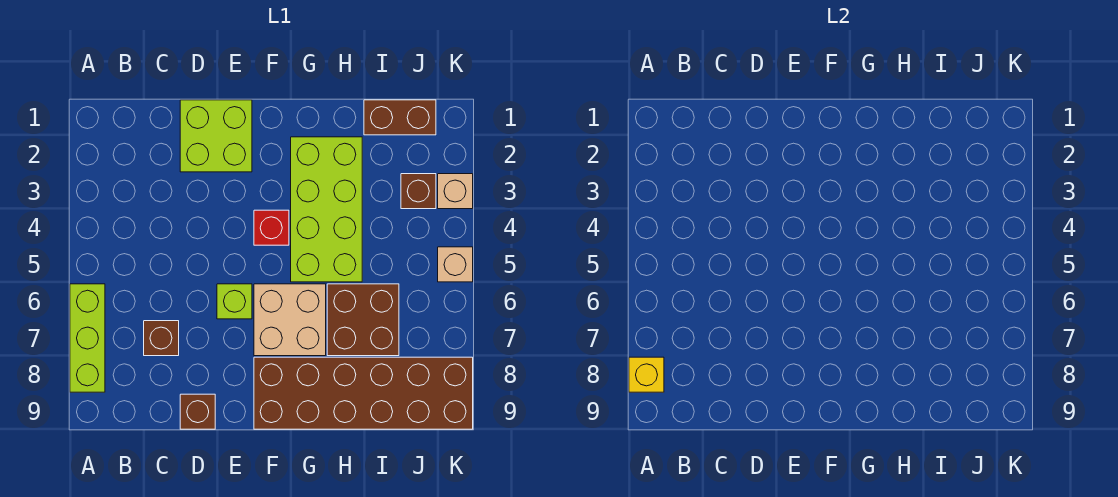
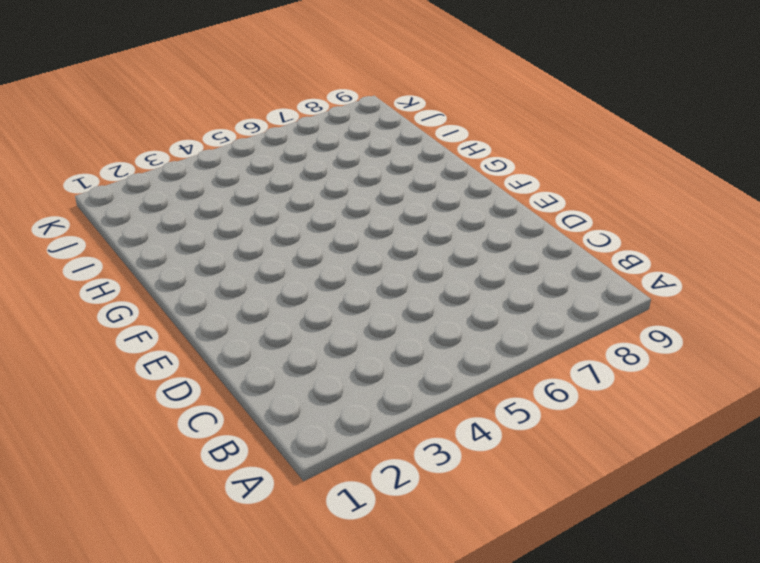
none -> lime brick A6:A8 level 1
none -> brown brick C7 level 1
none -> lime brick D1:E2 level 1

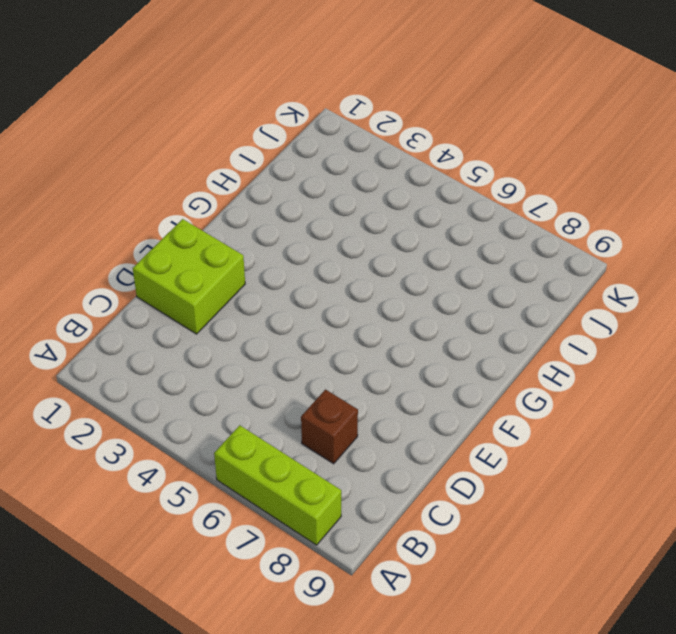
none -> brown brick D9 level 1
none -> lime brick E6 level 1
none -> red brick F4 level 1

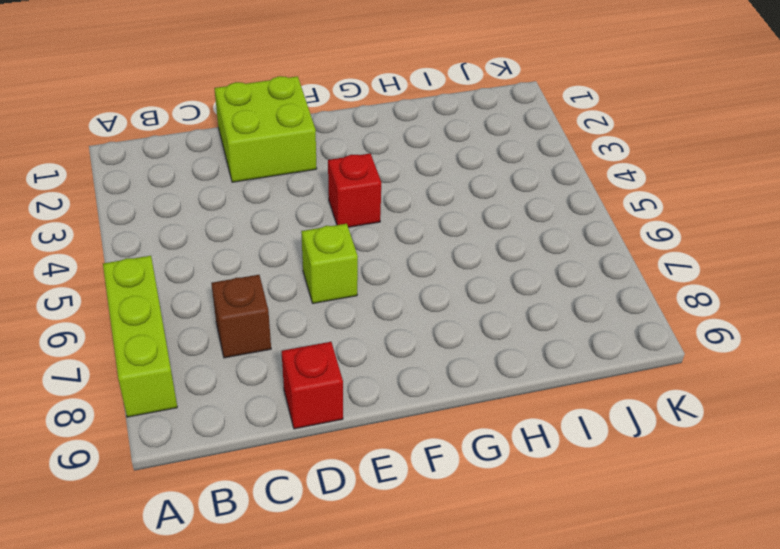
red brick D9 level 1 -> brown brick D9 level 1
none -> tan brick F6:G7 level 1
none -> brown brick F8:K9 level 1
none -> lime brick G2:H5 level 1

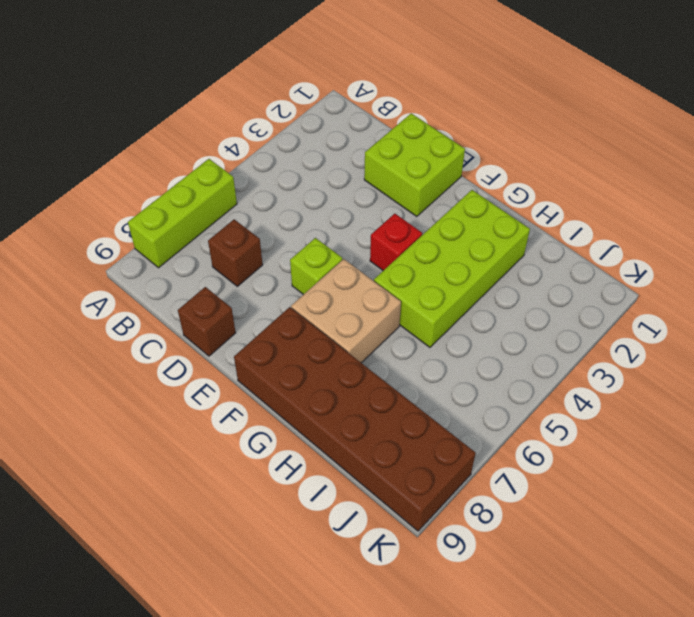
none -> brown brick H6:I7 level 1
none -> brown brick I1:J1 level 1
none -> brown brick J3 level 1

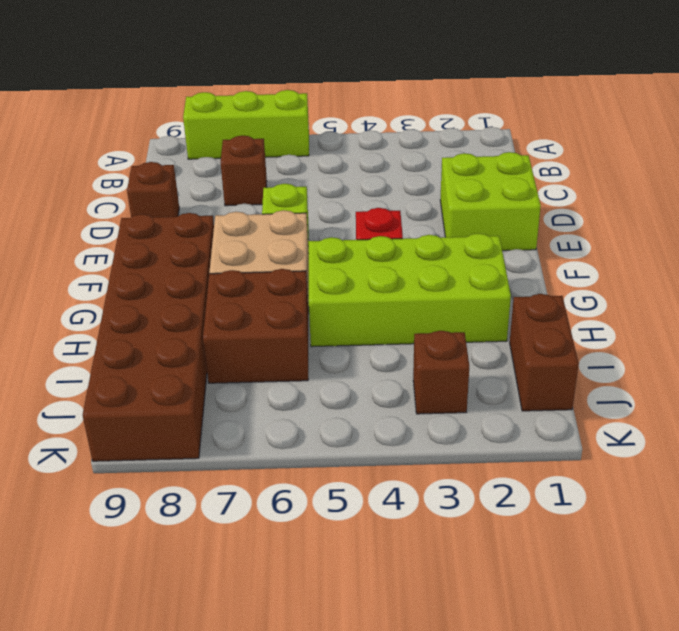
none -> tan brick K3 level 1
none -> tan brick K5 level 1
none -> yellow brick A8 level 2

